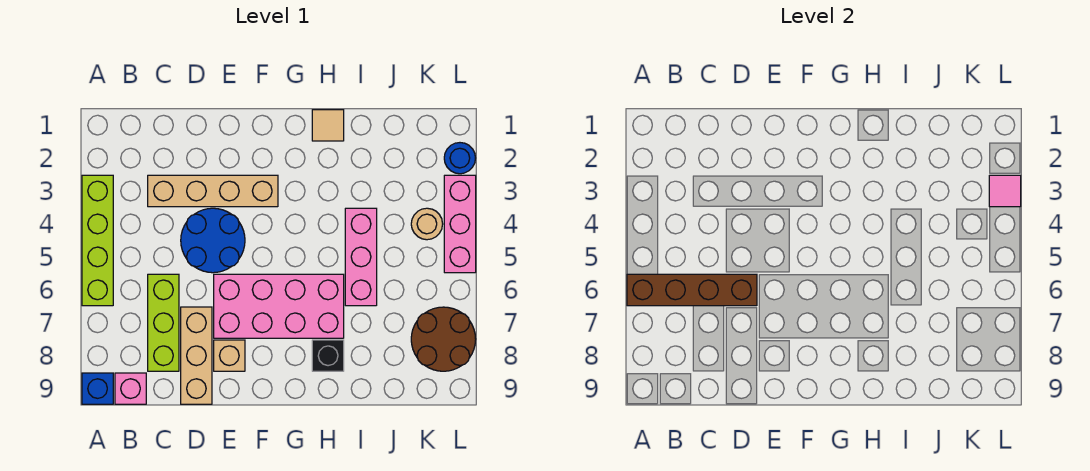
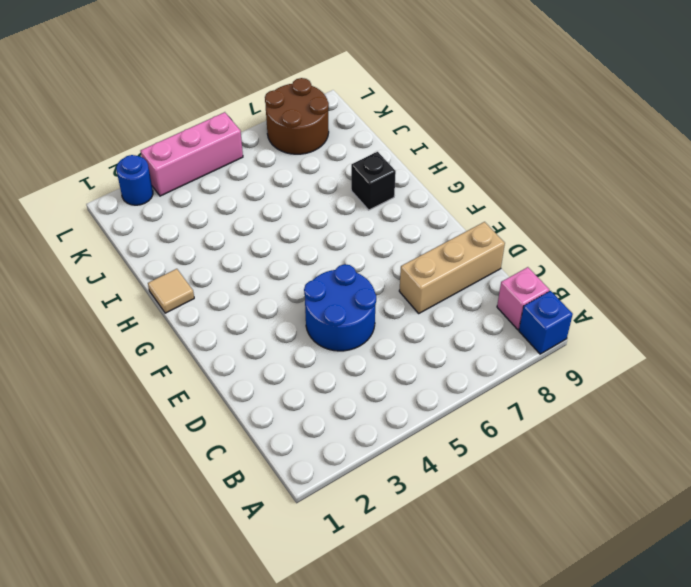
none -> lime brick A3:A6 level 1
none -> tan brick C3:F3 level 1
none -> lime brick C6:C8 level 1

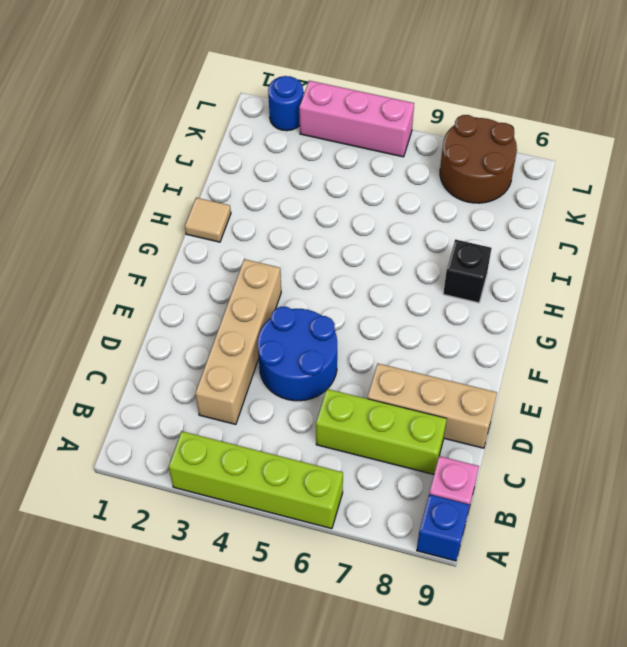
none -> pink brick E6:H7 level 1
none -> tan brick E8 level 1
none -> pink brick I4:I6 level 1

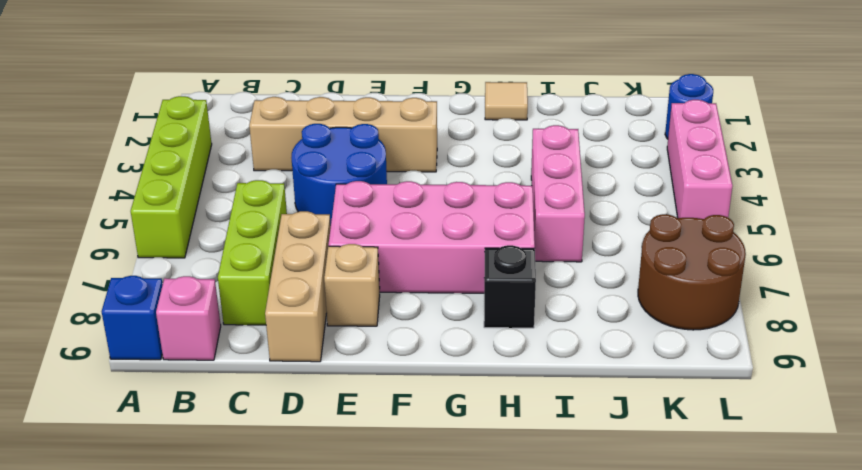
none -> tan round brick K4 level 1
none -> brown brick A6:D6 level 2
none -> pink tile L3 level 2

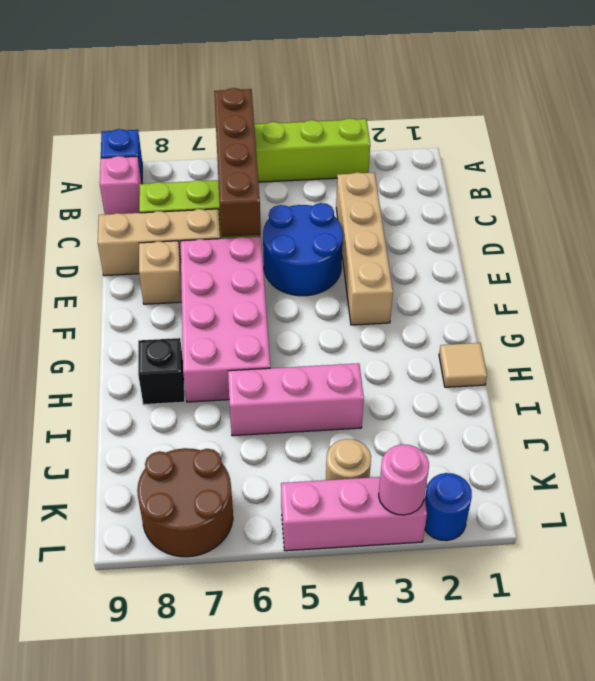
pink round brick L3 level 2 -> pink tile L3 level 2

